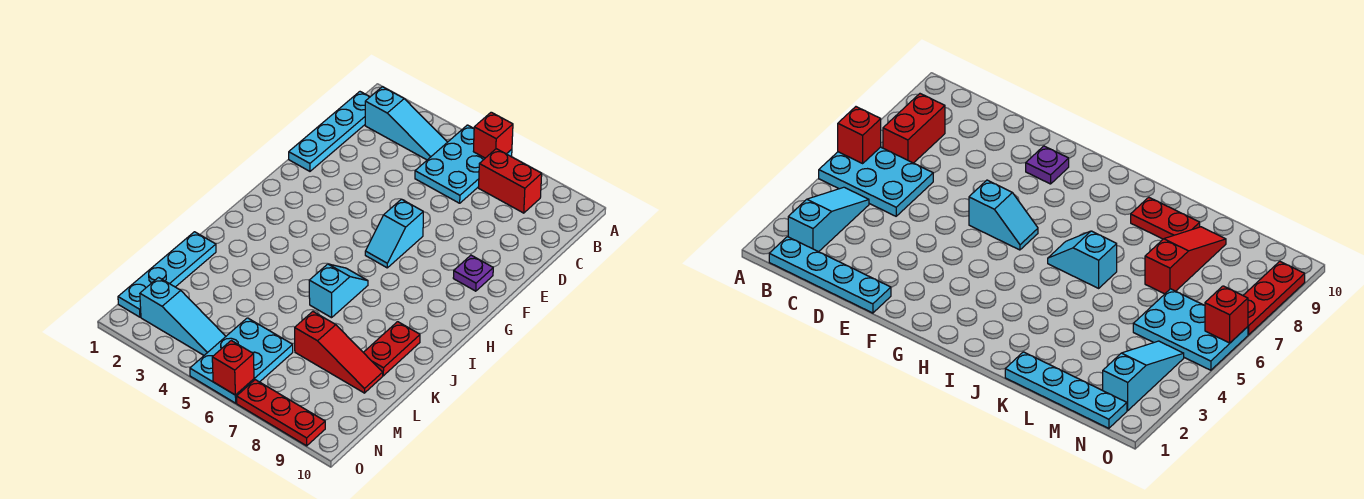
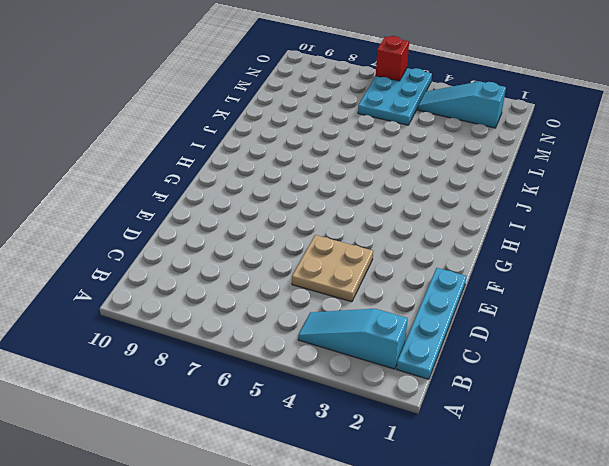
tan plate D4:E5 level 1 -> none
none -> cyan plate A5:C6 level 1
none -> red brick B7:B8 level 1
none -> cyan slope F6:G6 level 1 top F

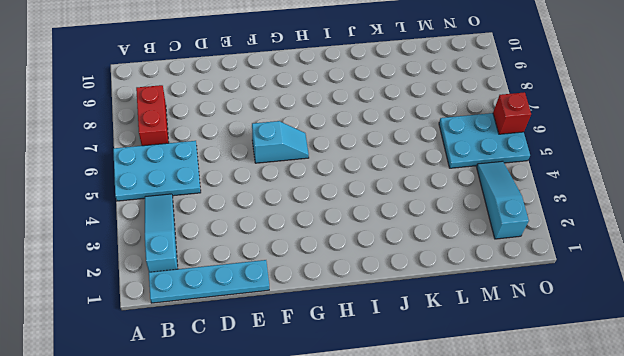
none -> purple plate F9 level 1
none -> cyan slope I6:J6 level 1 top J
none -> red plate J9:K9 level 1

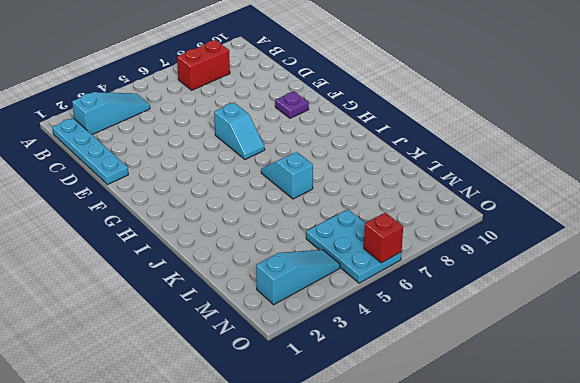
none -> cyan plate A5:C6 level 1
none -> red plate J9:K9 level 1
none -> cyan plate K1:N1 level 1

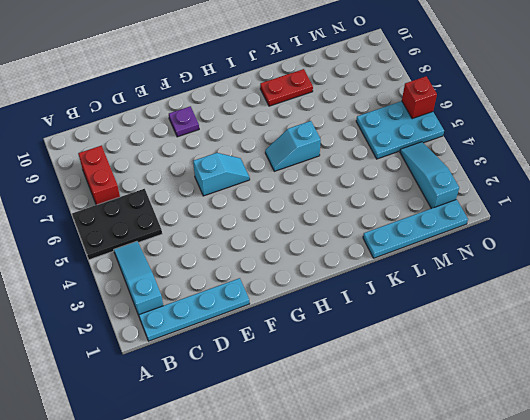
black plate A5:C6 level 1 -> cyan plate A5:C6 level 1
none -> red slope L7:L9 level 1 top 7
none -> red plate O7:O9 level 1
none -> red brick A6 level 2

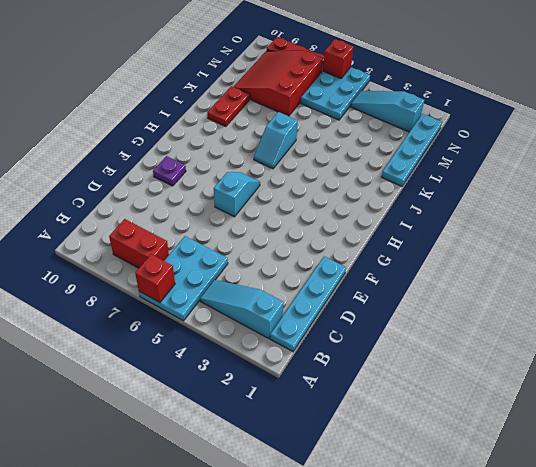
red slope L7:N9 level 1 top 7 -> red slope L7:L9 level 1 top 7

